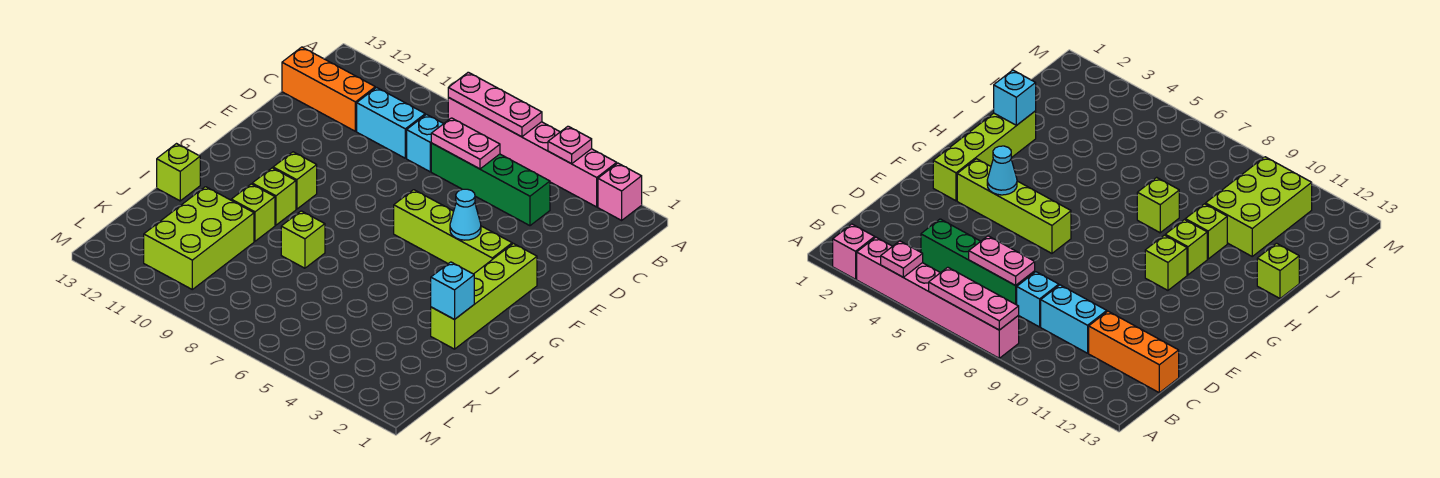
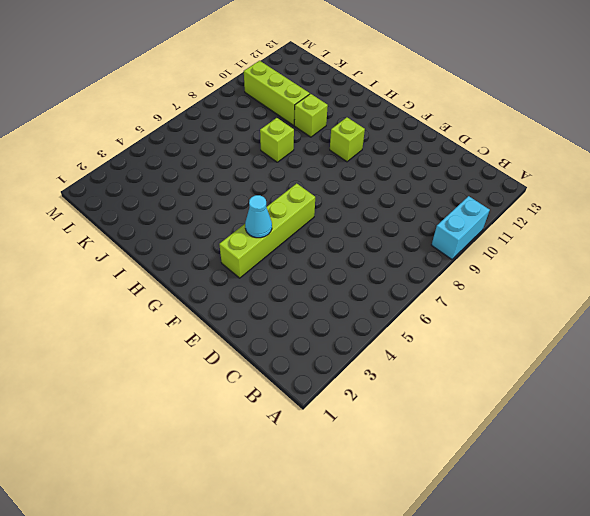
cyan brick A9:A10 level 1 -> cyan brick C9:C10 level 1
lime brick J10:L10 level 1 -> lime brick J10:L11 level 1
none -> pink brick A2 level 1
none -> pink brick A3:A8 level 1
none -> green brick C4:C7 level 1

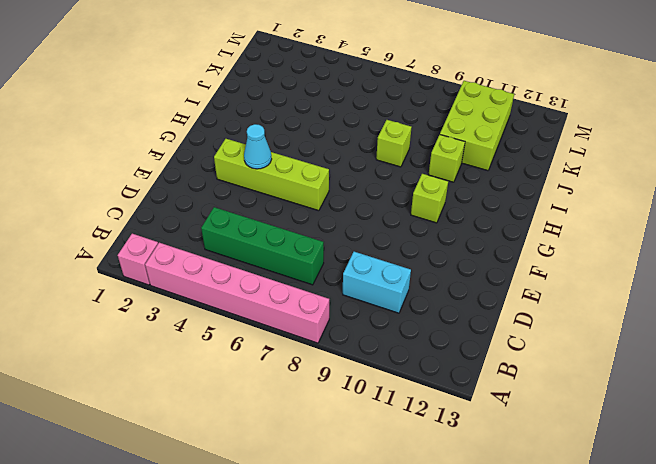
none -> cyan brick C8 level 1
none -> orange brick C11:C13 level 1
none -> lime brick F2:I2 level 1

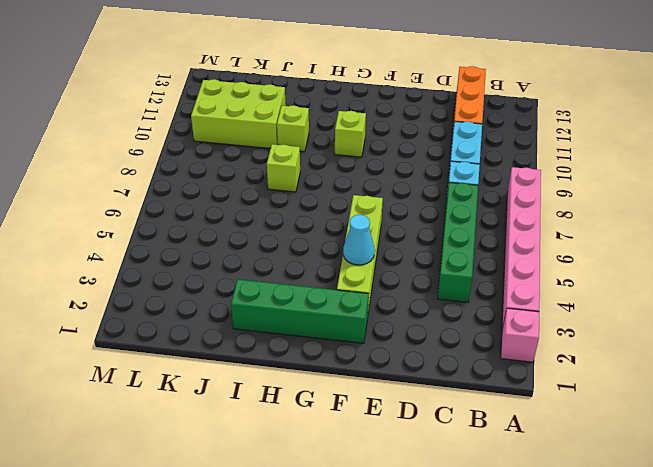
green brick F2:I2 level 1 -> lime brick F2:I2 level 1
none -> lime brick H10 level 1
none -> lime brick I13 level 1
none -> pink plate A4 level 2

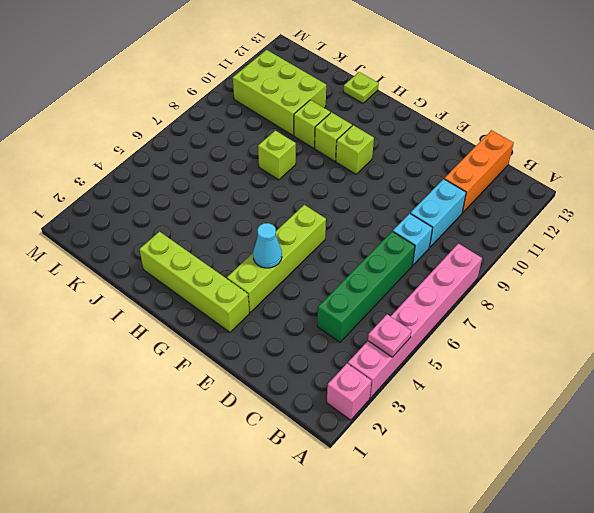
lime plate I13 level 1 -> lime brick I13 level 1
none -> pink plate A6:A8 level 2
none -> pink plate C6:C7 level 2
none -> cyan brick I2 level 2

